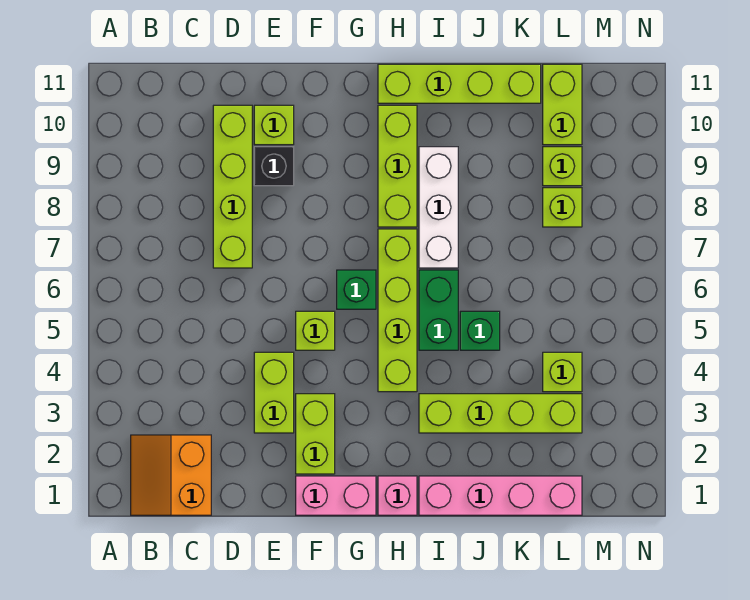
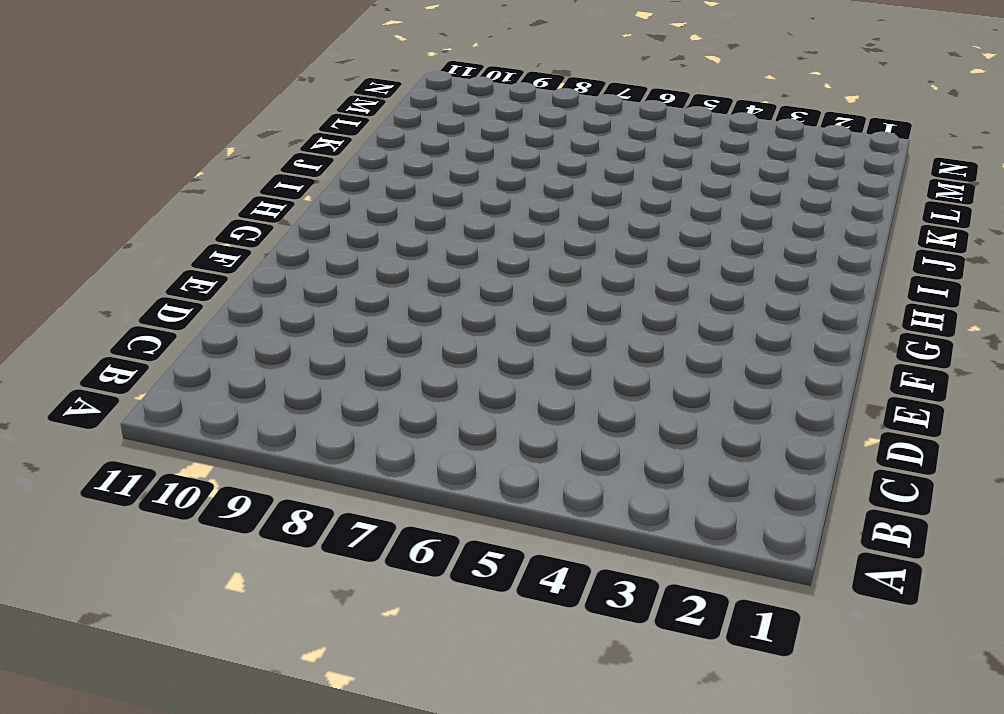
none -> orange slope B1:C2 level 1 top C
none -> lime brick D7:D10 level 1
none -> lime brick E3:E4 level 1

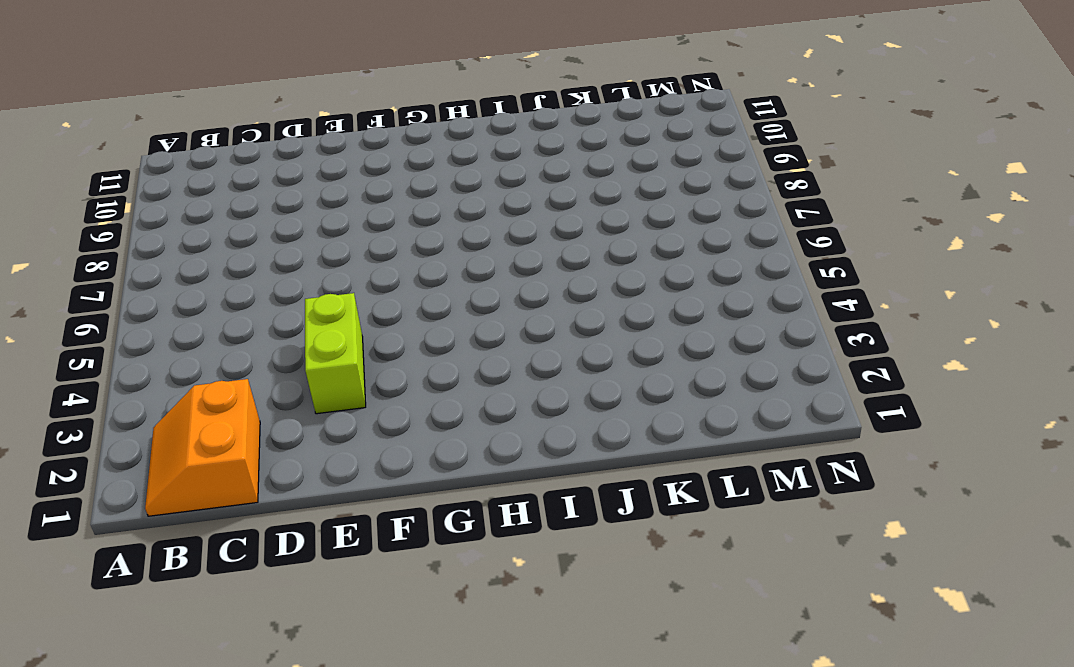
none -> lime brick D7:D10 level 1
none -> black brick E9 level 1
none -> lime brick E10 level 1

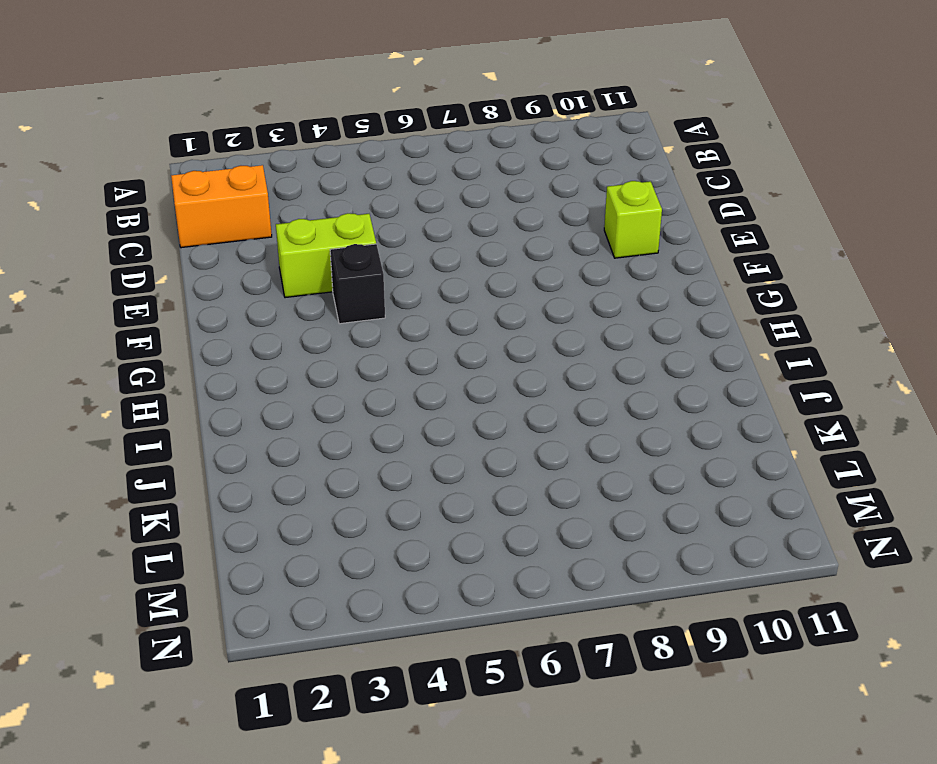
black brick F4 level 1 -> black brick E9 level 1
none -> lime brick D7:D10 level 1
none -> pink brick F1:G1 level 1
none -> lime brick F2:F3 level 1

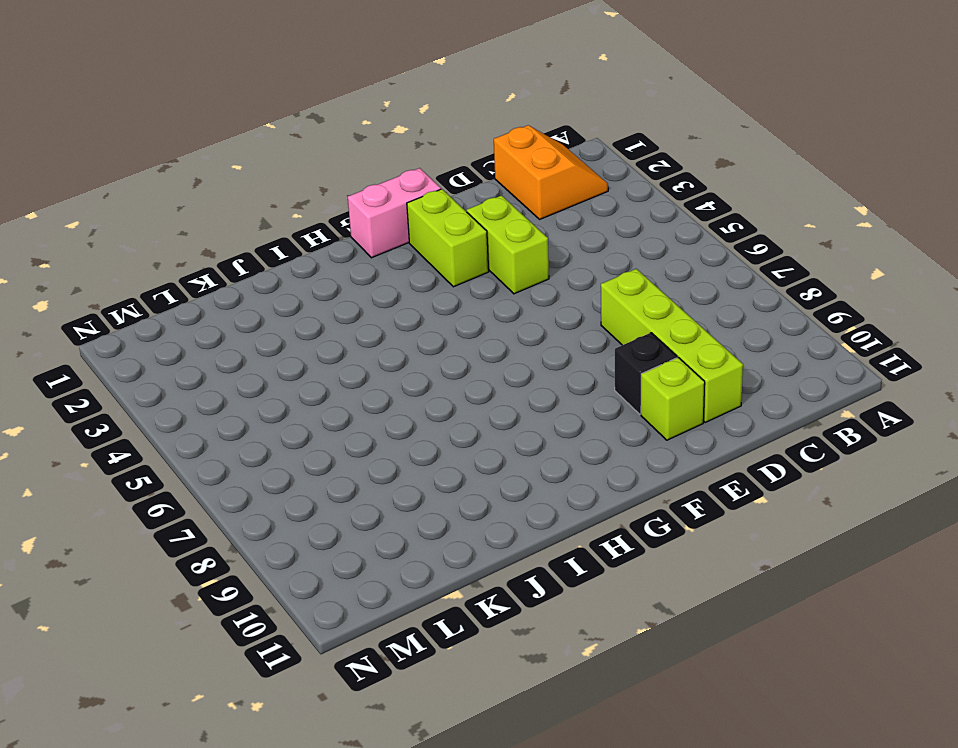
none -> lime brick F5 level 1
none -> green brick G6 level 1
none -> pink brick H1 level 1

